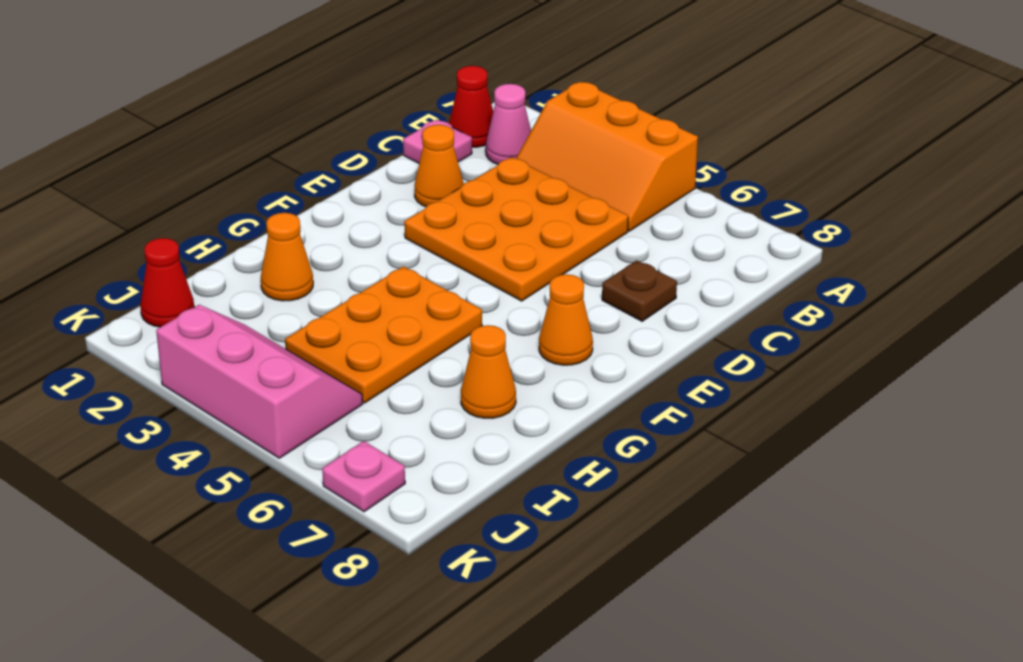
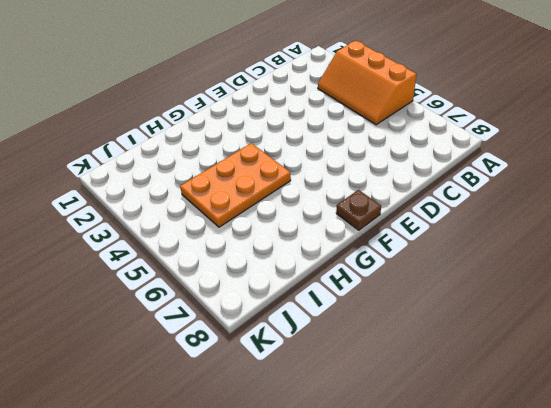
brown plate F8 level 1 -> brown plate D7 level 1
none -> red cone B1 level 1
none -> pink cone B2 level 1
none -> pink plate C1 level 1

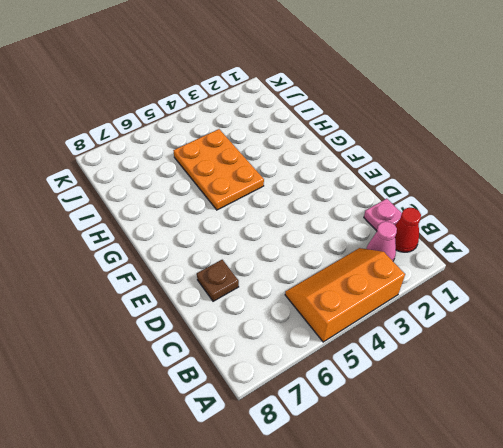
none -> orange plate C3:E5 level 1
none -> orange cone D2 level 1
none -> orange cone F7 level 1

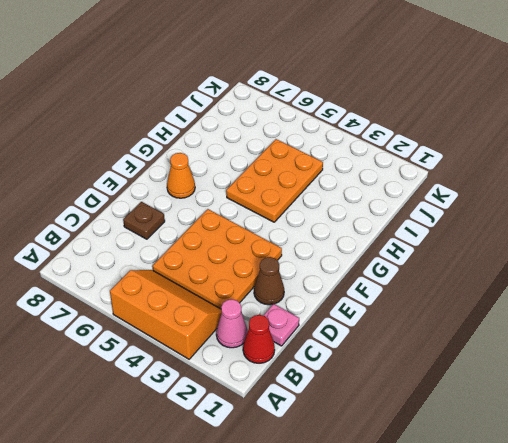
brown cone D2 level 1 -> orange cone D2 level 1
none -> orange cone H2 level 1
none -> orange cone H7 level 1
none -> red cone J1 level 1

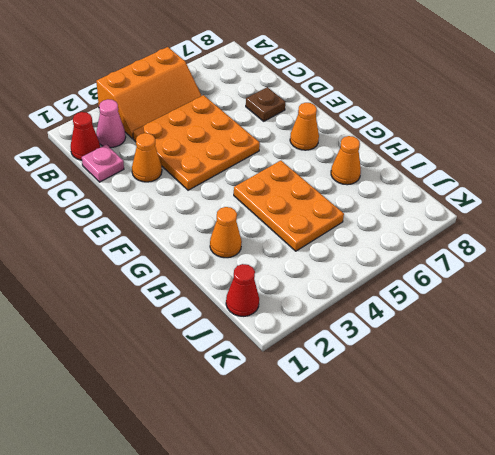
none -> pink slope J3:K5 level 1 top K
none -> pink plate K7 level 1

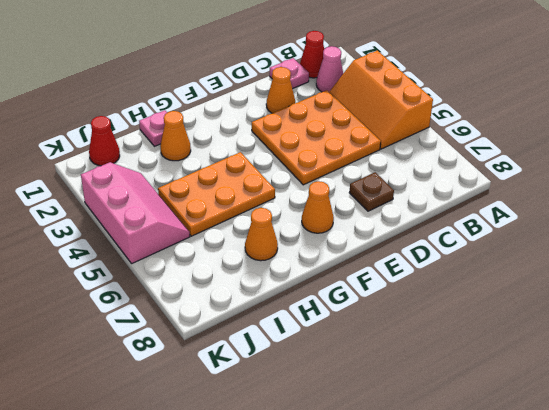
pink plate H1 level 1 -> pink plate K7 level 1

